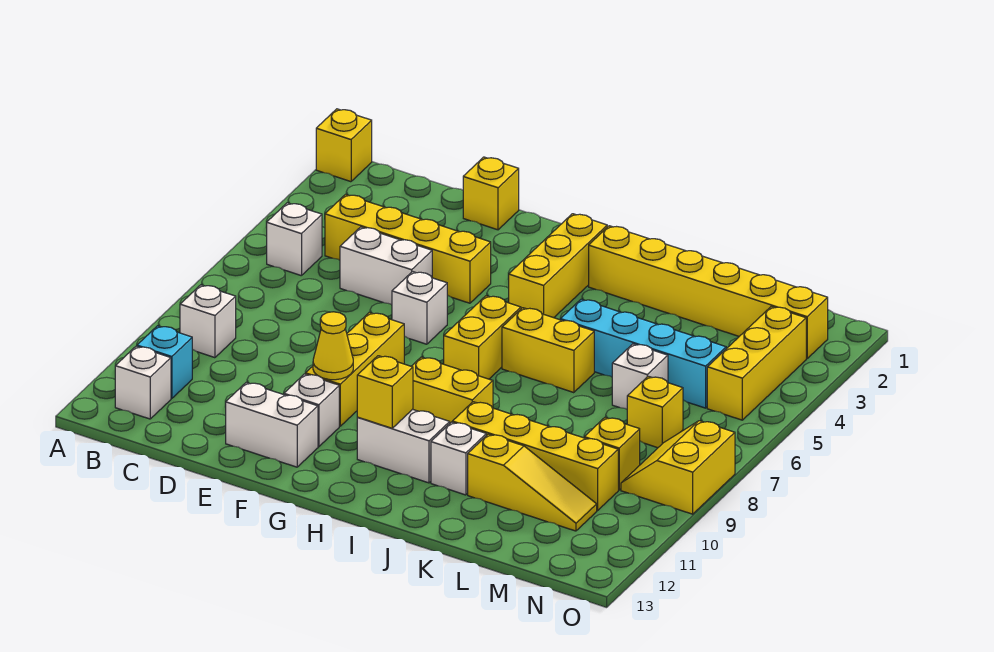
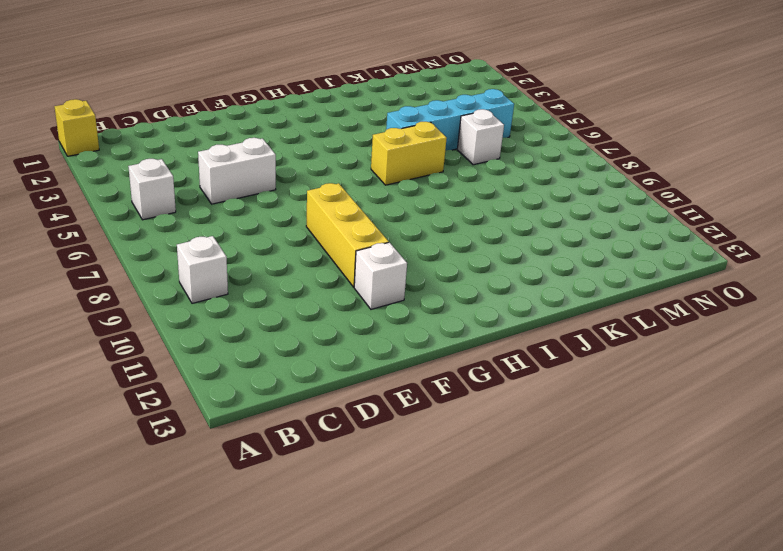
none -> cyan brick B11 level 1
none -> white brick B12 level 1
none -> yellow brick C4:F4 level 1

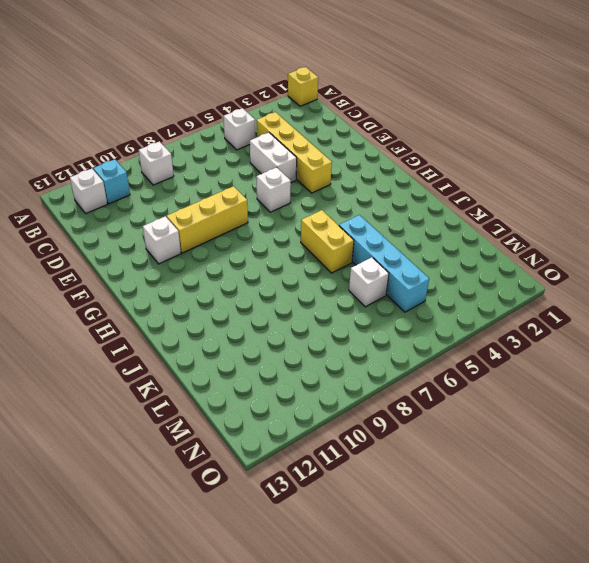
none -> yellow brick E1 level 1
none -> white brick E12:F12 level 1
none -> yellow brick H2:H4 level 1

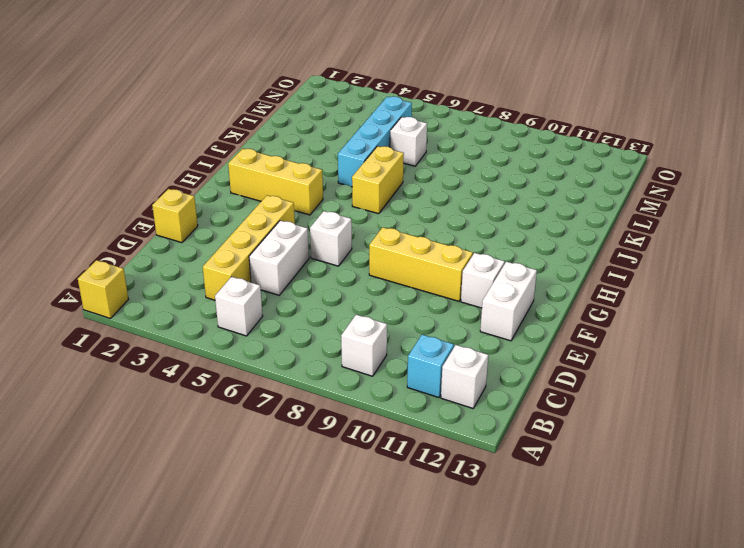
none -> yellow brick H6:H7 level 1
none -> yellow brick H9:I9 level 1
none -> white brick H11:I11 level 1

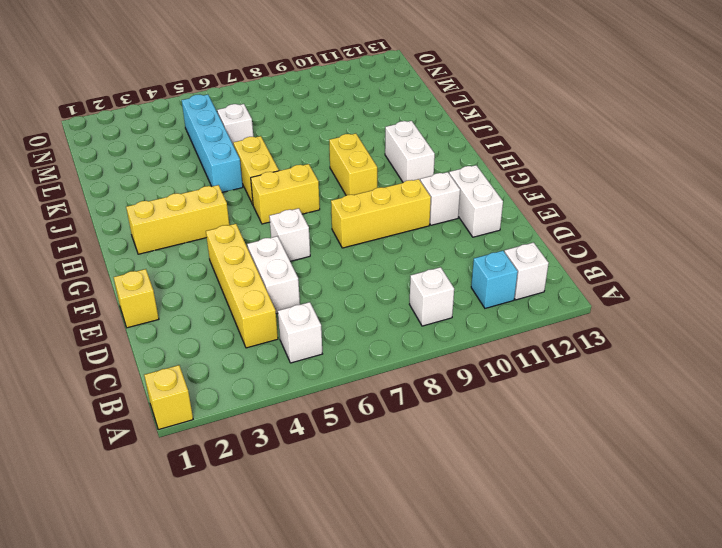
none -> yellow brick I2:N2 level 1
none -> yellow brick J10:M10 level 1
none -> white brick J11 level 1

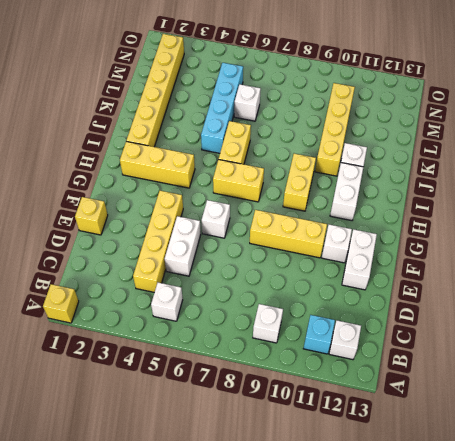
none -> yellow slope K11:M11 level 1 top K
none -> yellow brick M7 level 1
none -> yellow brick M9 level 1

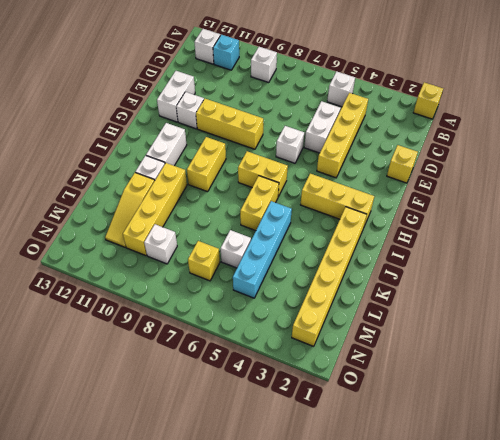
white brick M9 level 1 -> yellow brick M9 level 1
none -> yellow brick N3:N5 level 1
none -> yellow slope N8:O9 level 1 top O
none -> yellow cone F10 level 2

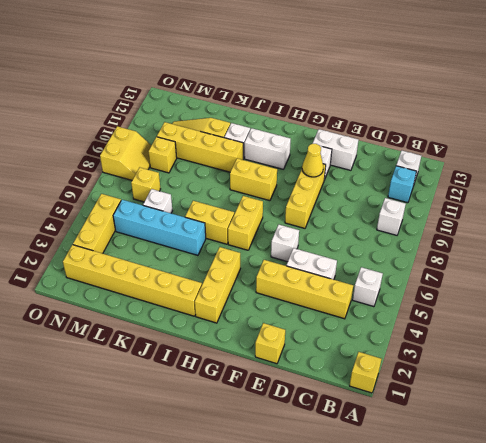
none -> yellow brick H11 level 2

